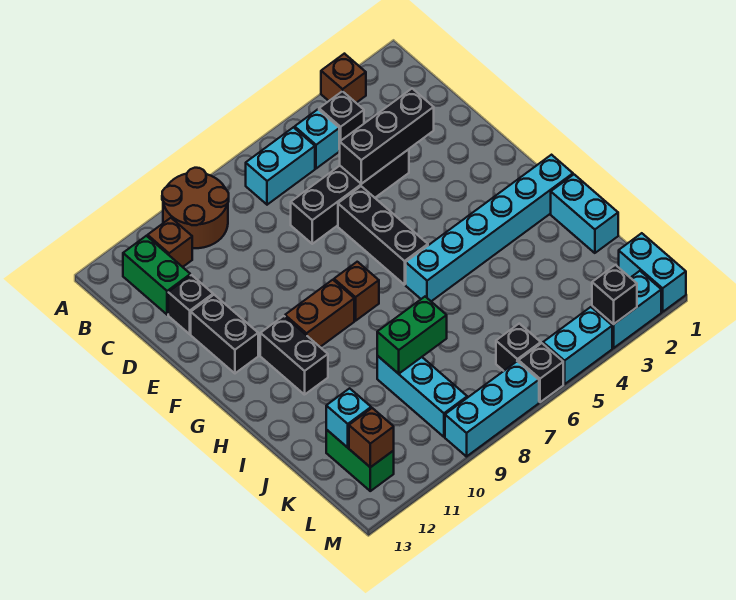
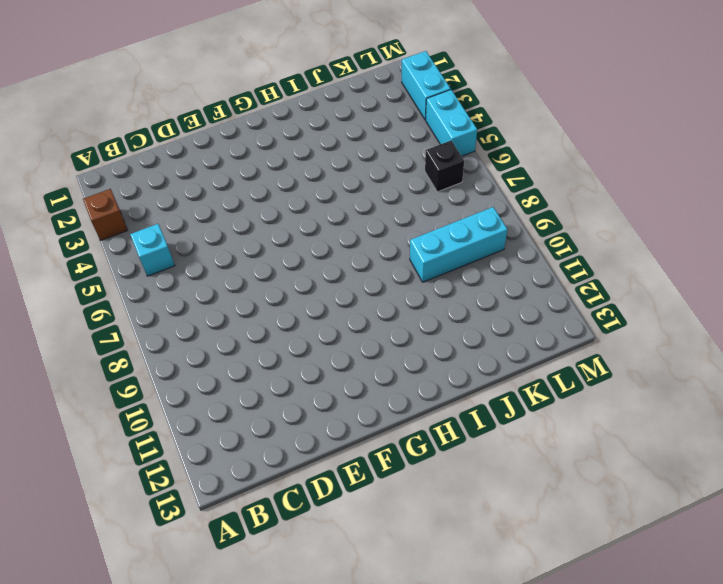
none -> brown round brick A9:B10 level 1
none -> black brick B4 level 1
none -> cyan brick B6:B7 level 1

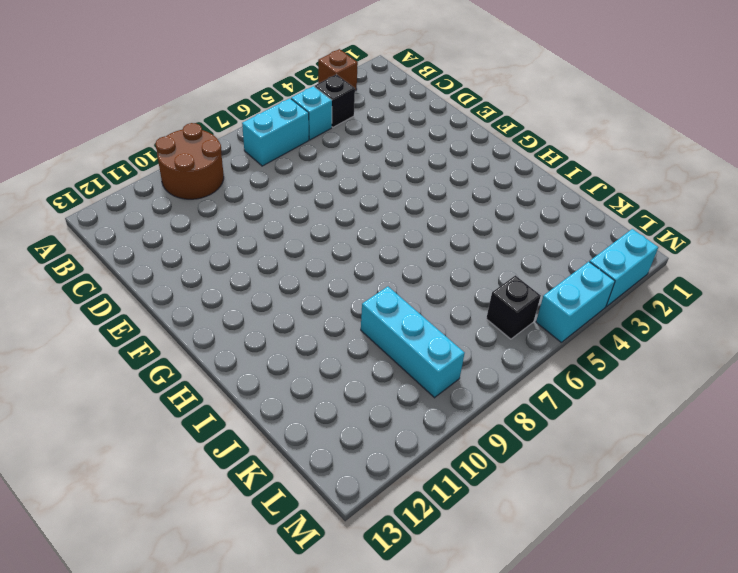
none -> brown brick B11 level 1
none -> green brick B12:C12 level 1
none -> black brick D4:D7 level 1

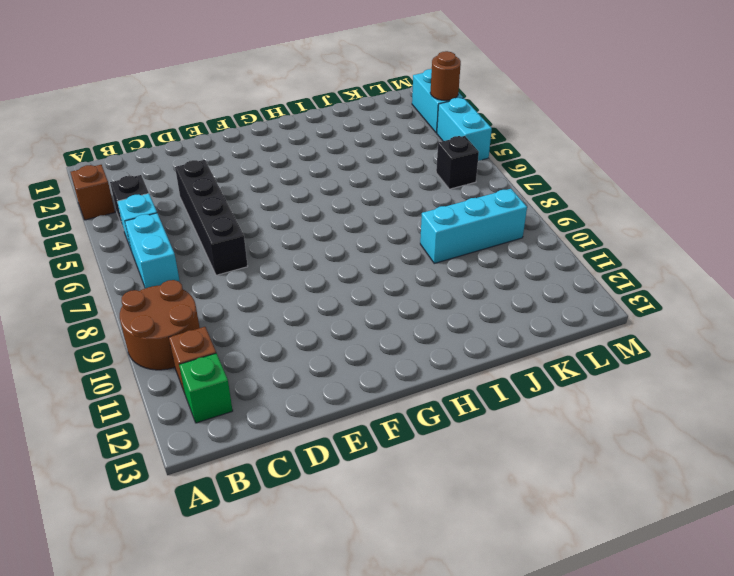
green brick B12 level 1 -> green brick B12:C12 level 1
brown round brick M3 level 2 -> black brick M3 level 2
none -> black brick D12 level 1
none -> black brick E6:G6 level 1
none -> black brick E12:F12 level 1

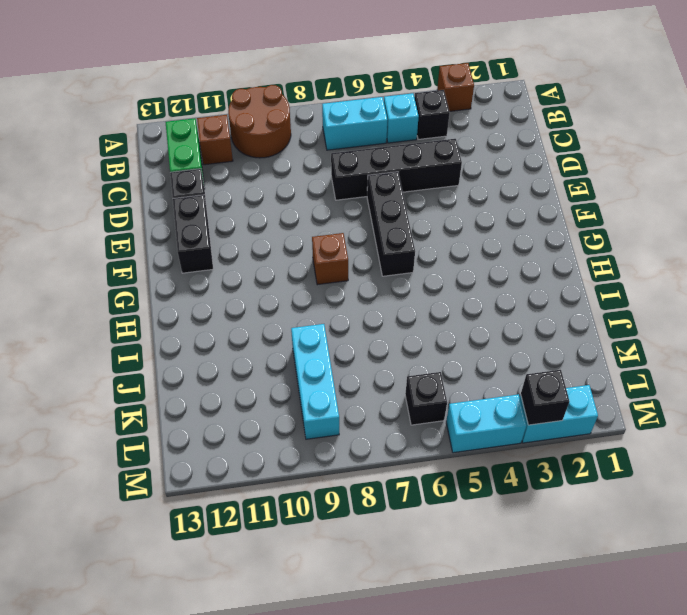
none -> brown brick G9:G10 level 1
none -> black brick G11:H11 level 1
none -> cyan brick H1:H6 level 1

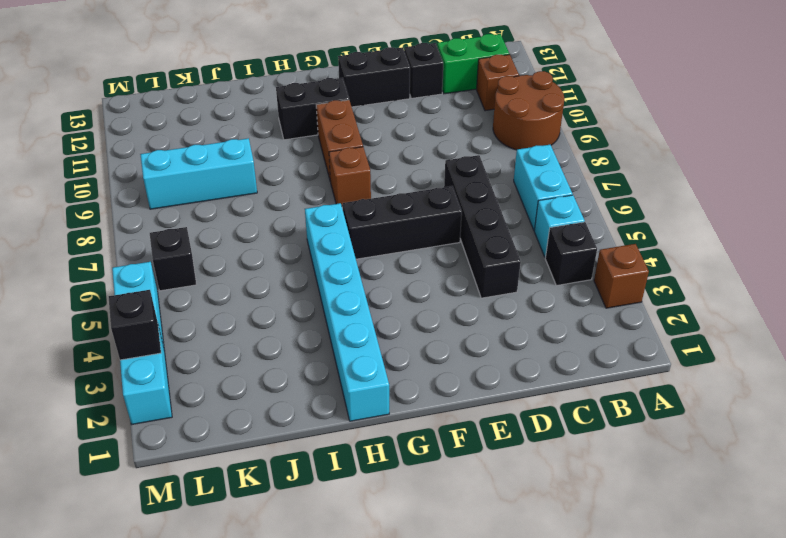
none -> cyan brick I1:J1 level 1
none -> green brick K12:L12 level 1
none -> cyan brick L1:M1 level 1

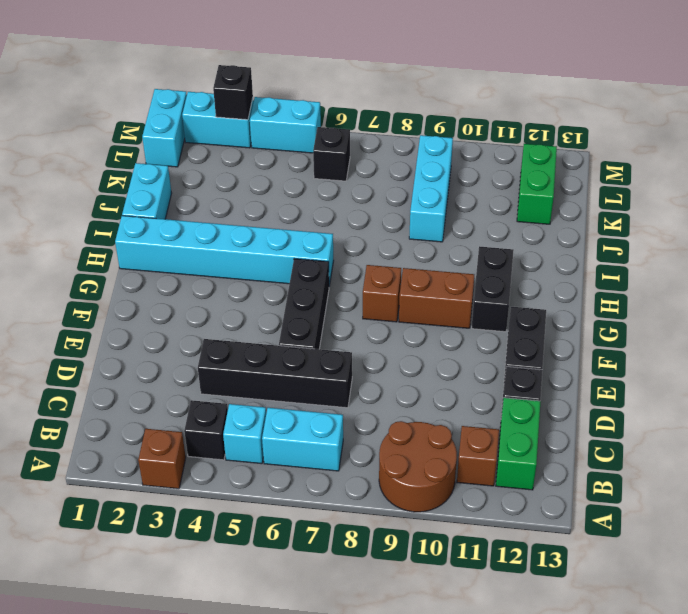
none -> black brick M6 level 1
none -> cyan brick M7:M9 level 1
none -> black brick D3:D5 level 2

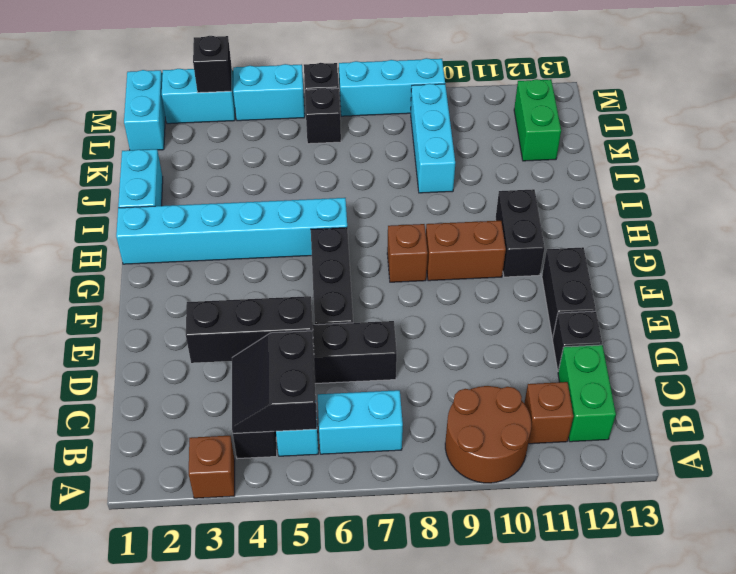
black slope B4:C5 level 2 top 5 -> none
none -> green brick J8:J9 level 2
none -> cyan brick K12 level 2
none -> brown brick L12 level 2

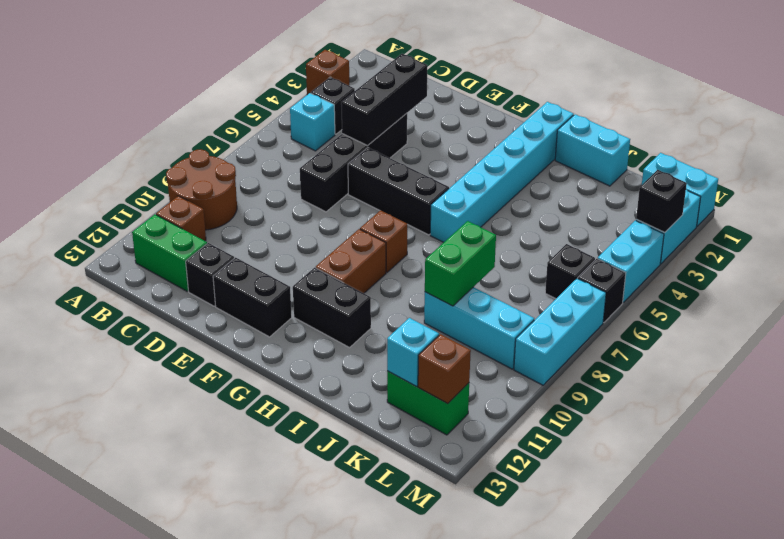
none -> cyan brick B6:B7 level 1

